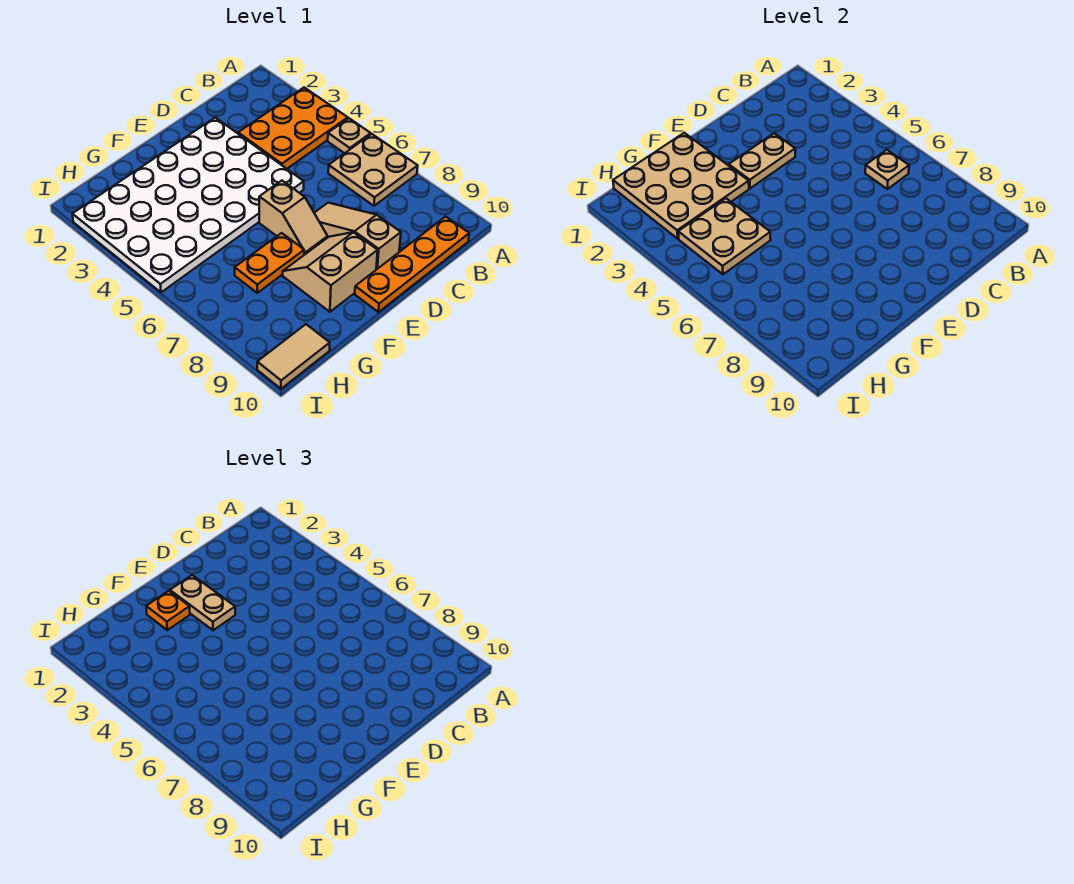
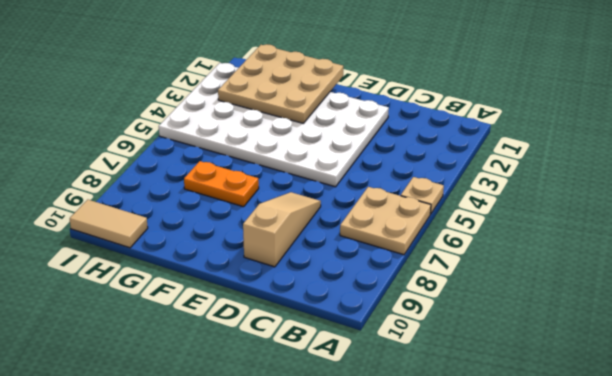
none -> orange plate A3:C4 level 1
none -> orange plate B10:E10 level 1
none -> tan slope E6:E7 level 1 top 6

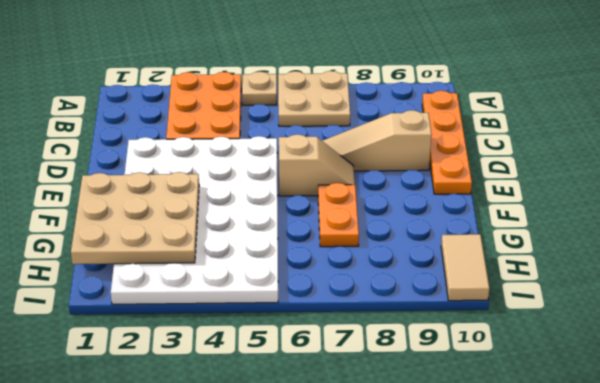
none -> tan slope E8:F9 level 1 top 9
none -> tan plate B6 level 2
none -> tan plate D3:E3 level 2

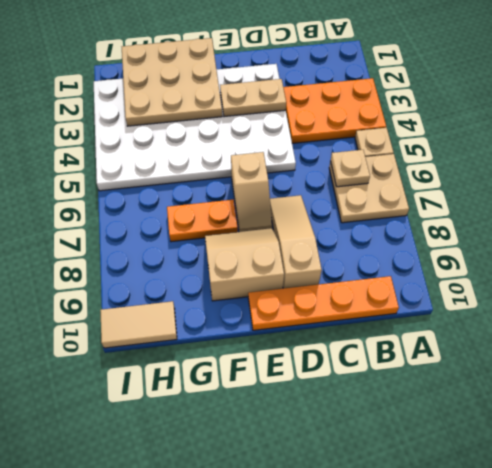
none -> tan plate G4:H5 level 2
none -> tan plate E2:E3 level 3
none -> orange plate F2 level 3

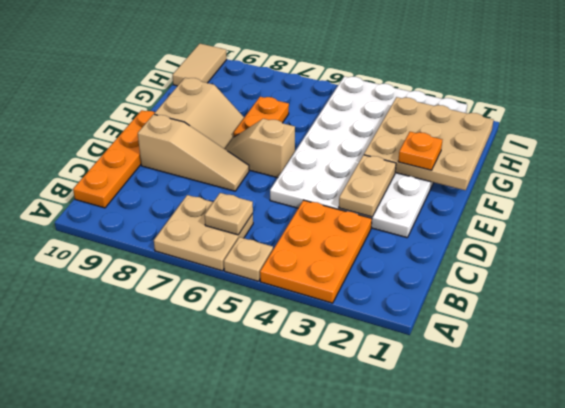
none -> tan plate G4:H5 level 2
none -> tan plate E2:E3 level 3

